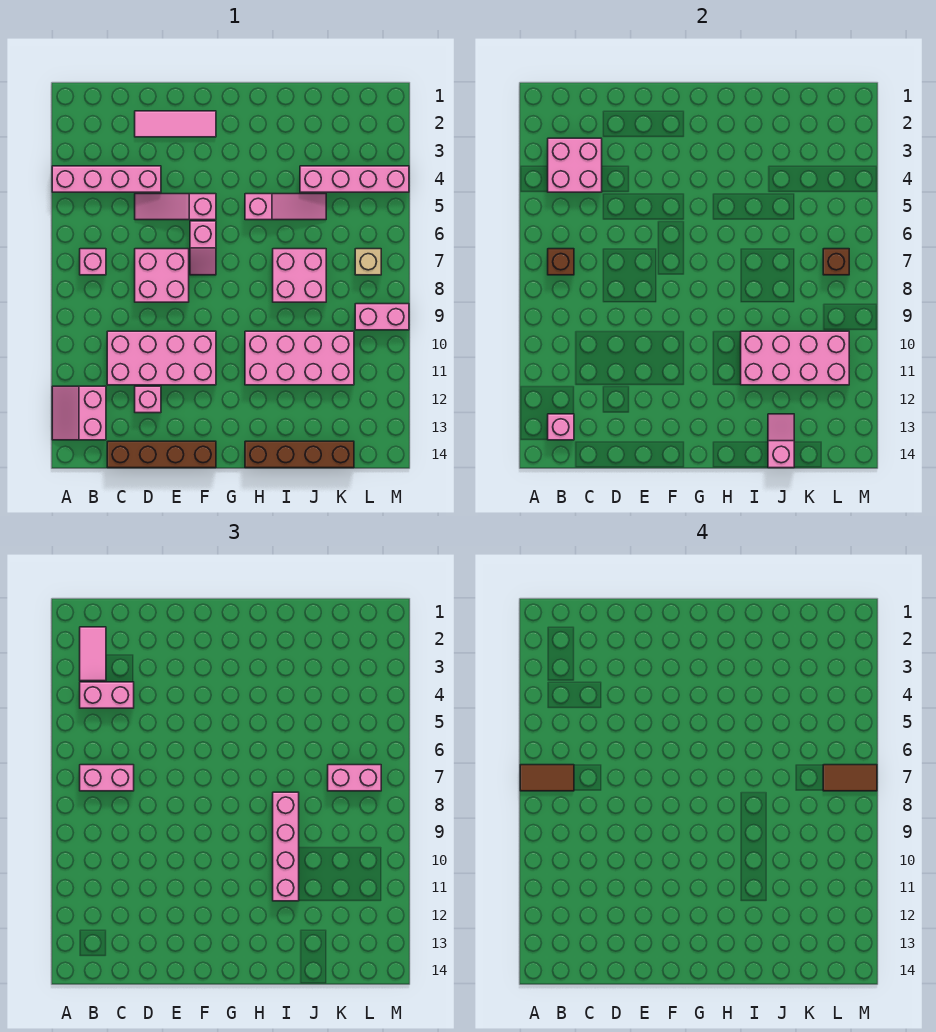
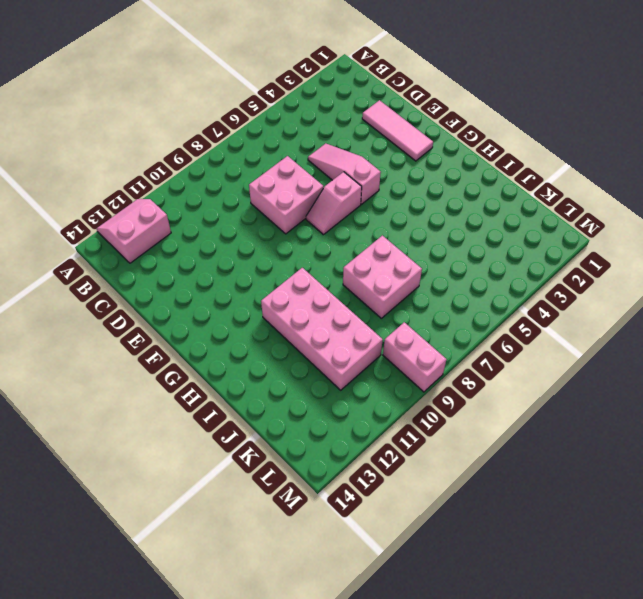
none -> pink brick A4:D4 level 1
none -> pink brick B7 level 1
none -> pink brick C10:F11 level 1
none -> brown brick C14:F14 level 1

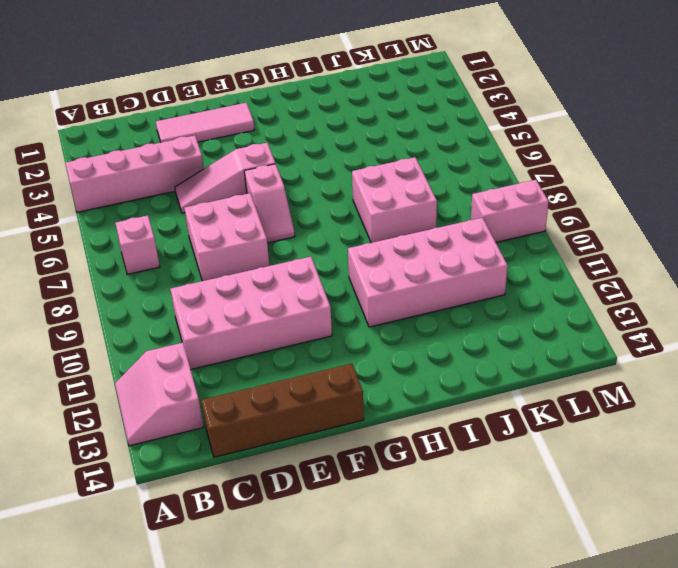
none -> pink brick D12 level 1
none -> pink slope H5:J5 level 1 top H
none -> brown brick H14:K14 level 1
none -> pink brick J4:M4 level 1

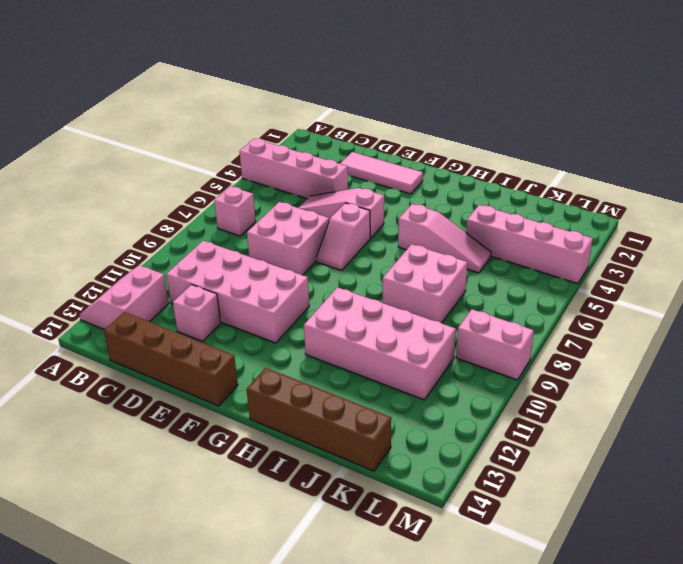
none -> tan brick L7 level 1
none -> pink brick B3:C4 level 2
none -> brown brick B7 level 2
none -> pink brick B13 level 2

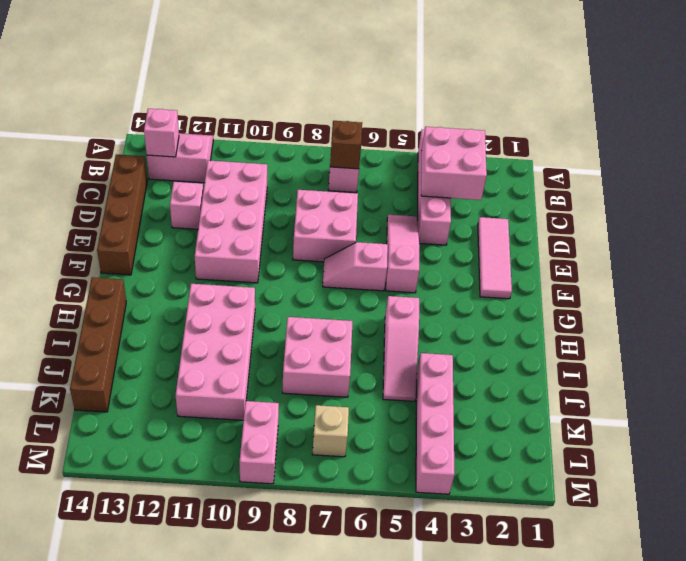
none -> pink brick I10:L11 level 2
none -> pink slope J13:J14 level 2 top 14
none -> brown brick L7 level 2
none -> pink tile B2:B3 level 3

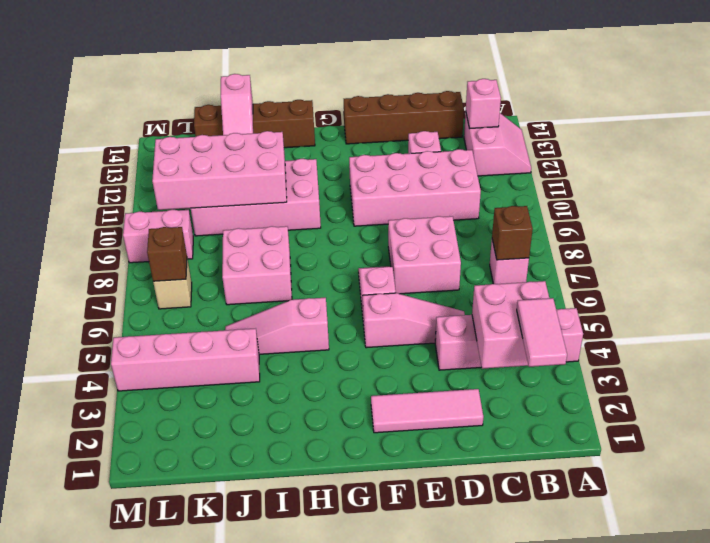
none -> pink brick B4:C4 level 3
none -> pink brick B7:C7 level 3
none -> pink brick I8:I11 level 3
none -> pink brick K7:L7 level 3

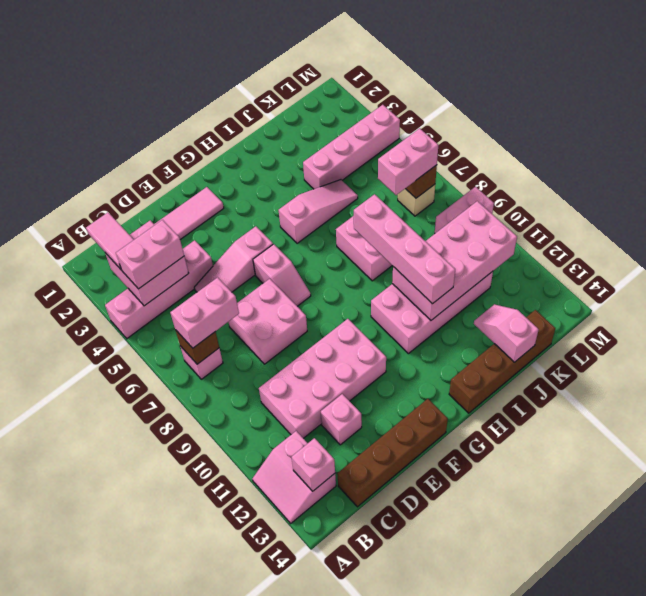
none -> brown tile A7:B7 level 4
none -> brown tile L7:M7 level 4

